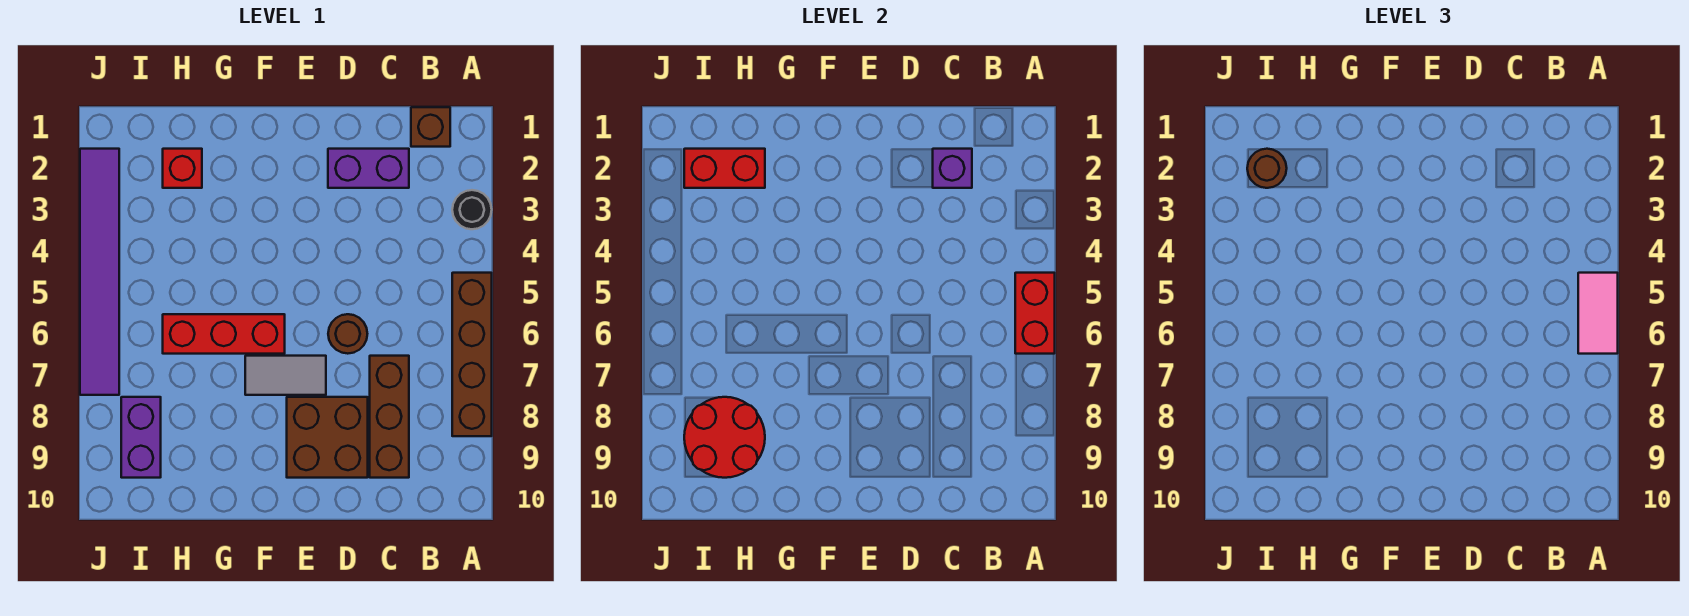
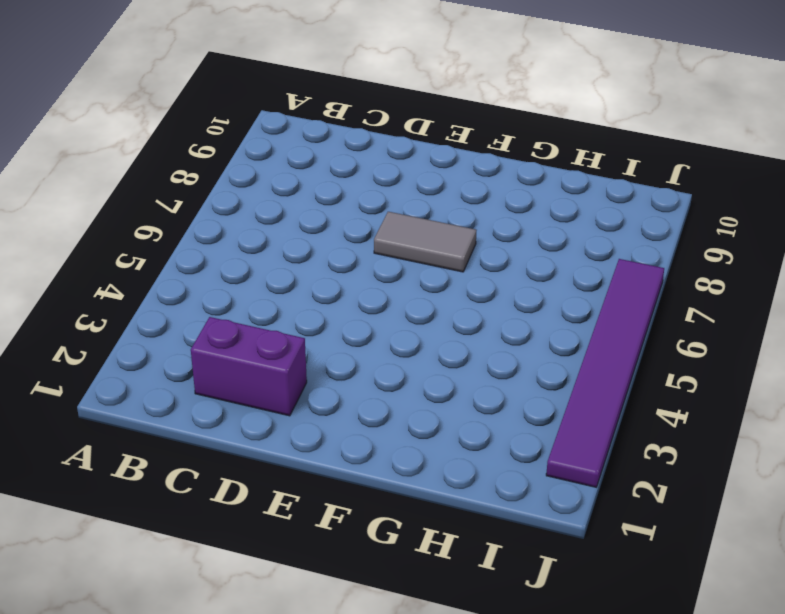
none -> black round brick A3 level 1
none -> brown brick A5:A8 level 1
none -> brown brick B1 level 1

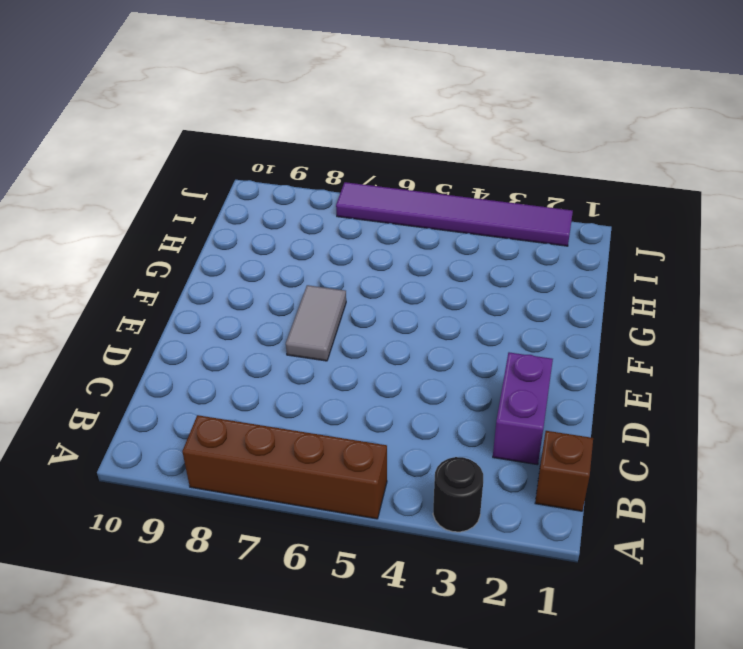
none -> brown brick C7:C9 level 1
none -> brown round brick D6 level 1
none -> brown brick D8:E9 level 1

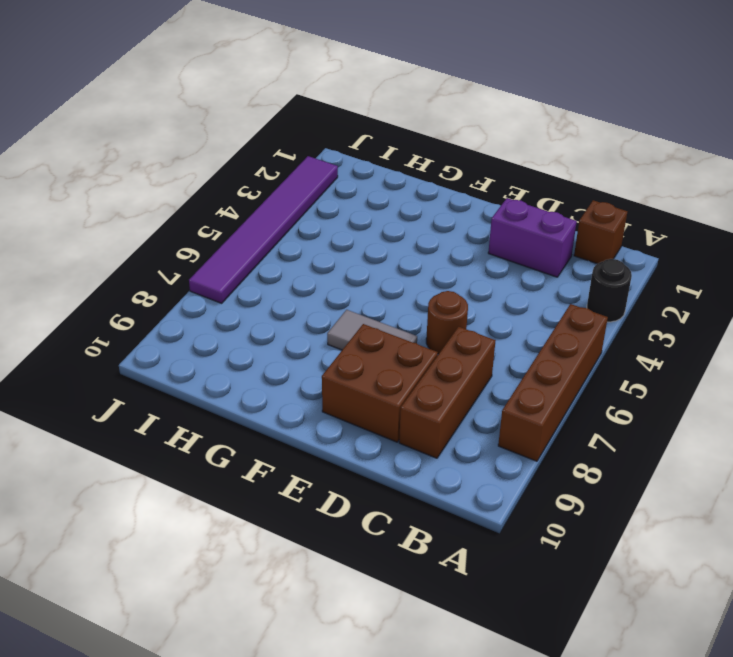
none -> red brick F6:H6 level 1
none -> red brick H2 level 1
none -> purple brick I8:I9 level 1

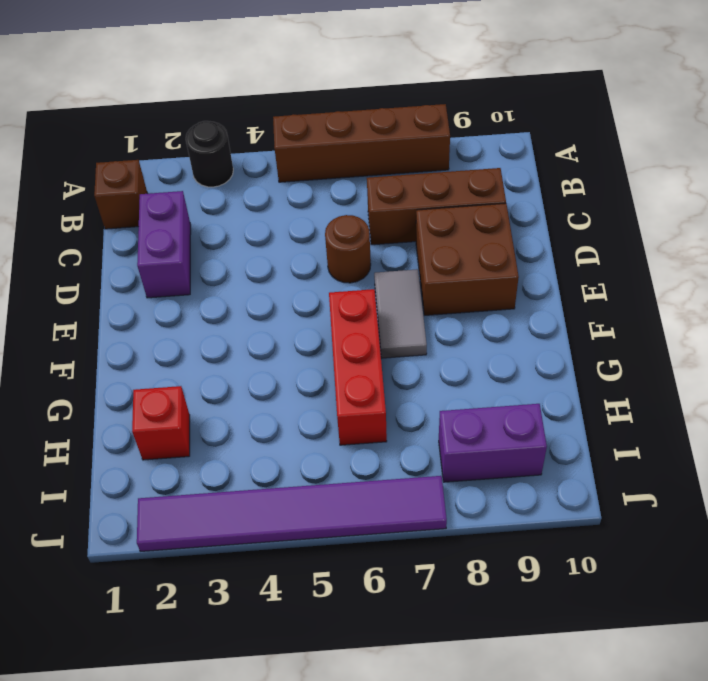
none -> red brick A5:A6 level 2
none -> purple brick C2 level 2
none -> red brick H2:I2 level 2

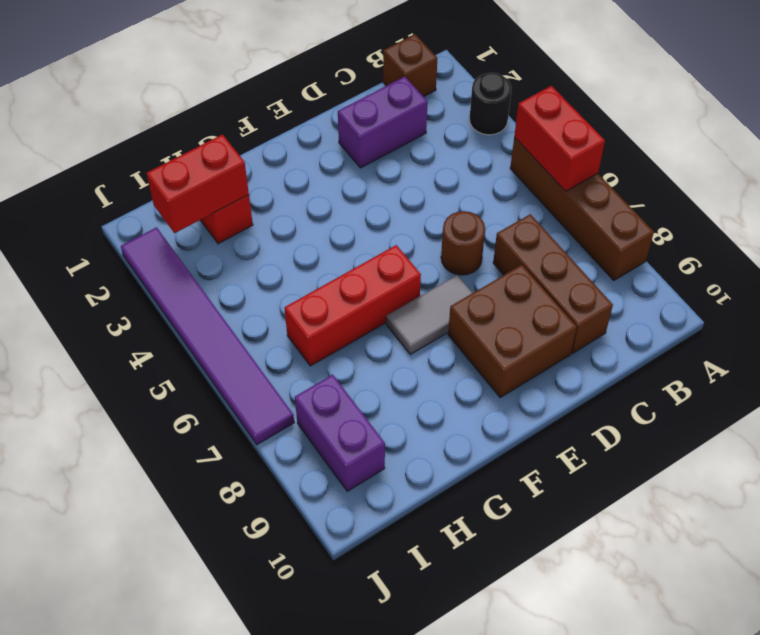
none -> purple brick C2 level 2
none -> red round brick H8:I9 level 2
none -> pink tile A5:A6 level 3

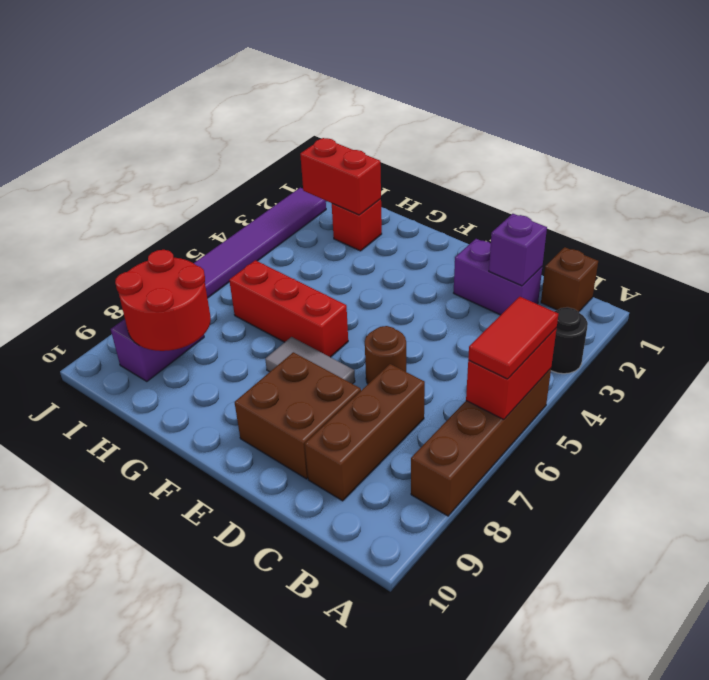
red tile A5:A6 level 3 -> pink tile A5:A6 level 3
none -> brown round brick I2 level 3

